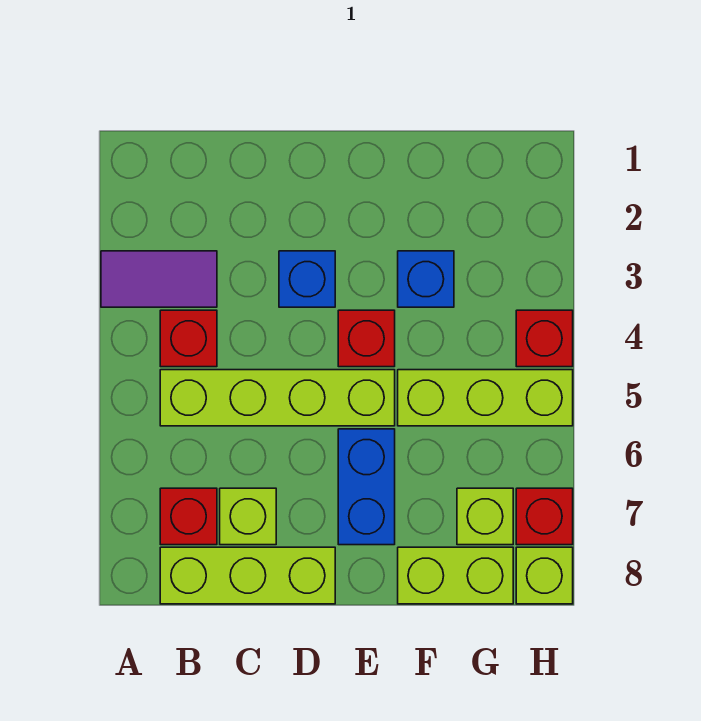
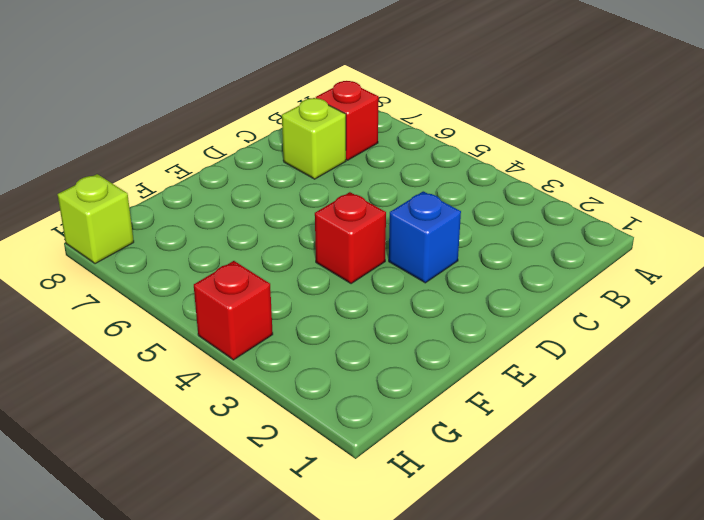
none -> purple tile A3:B3 level 1
none -> red brick B4 level 1
none -> lime brick B5:E5 level 1

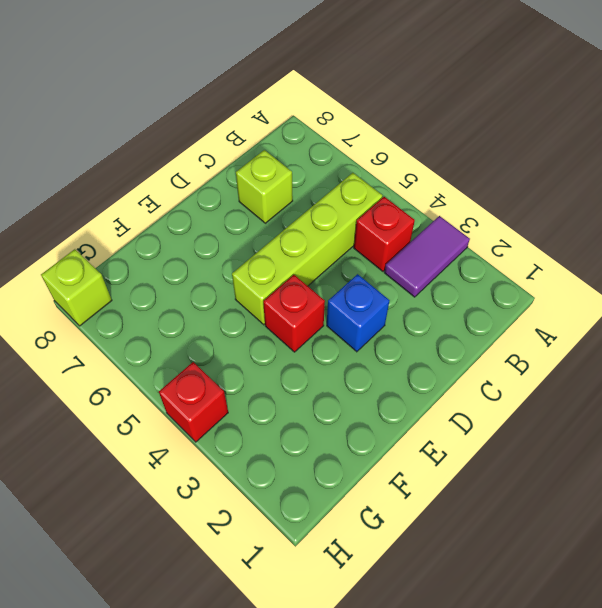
none -> red brick B7 level 1
none -> lime brick B8:D8 level 1
none -> blue brick E6:E7 level 1

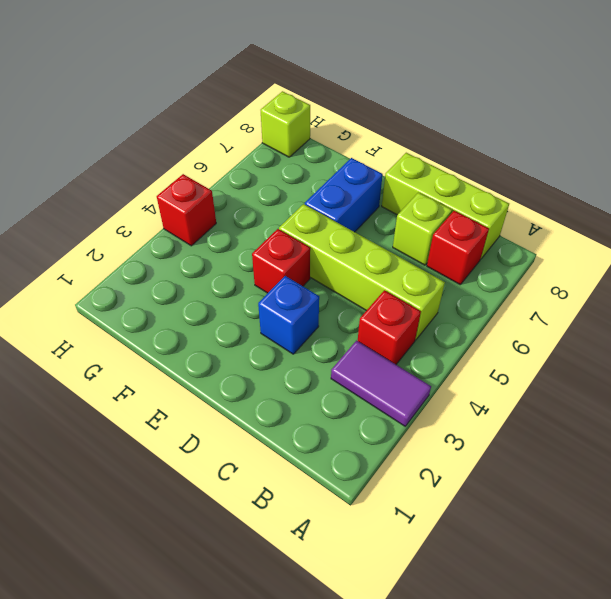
none -> blue brick F3 level 1
none -> lime brick F5:H5 level 1
none -> lime brick F8:G8 level 1

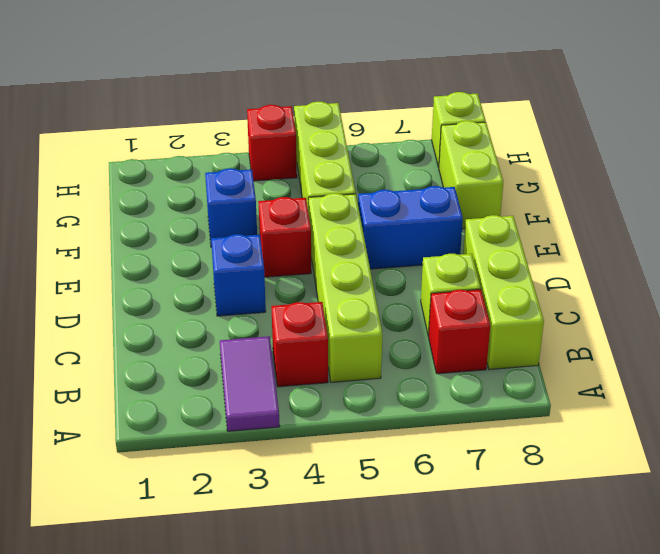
none -> lime brick G7 level 1
none -> red brick H7 level 1

